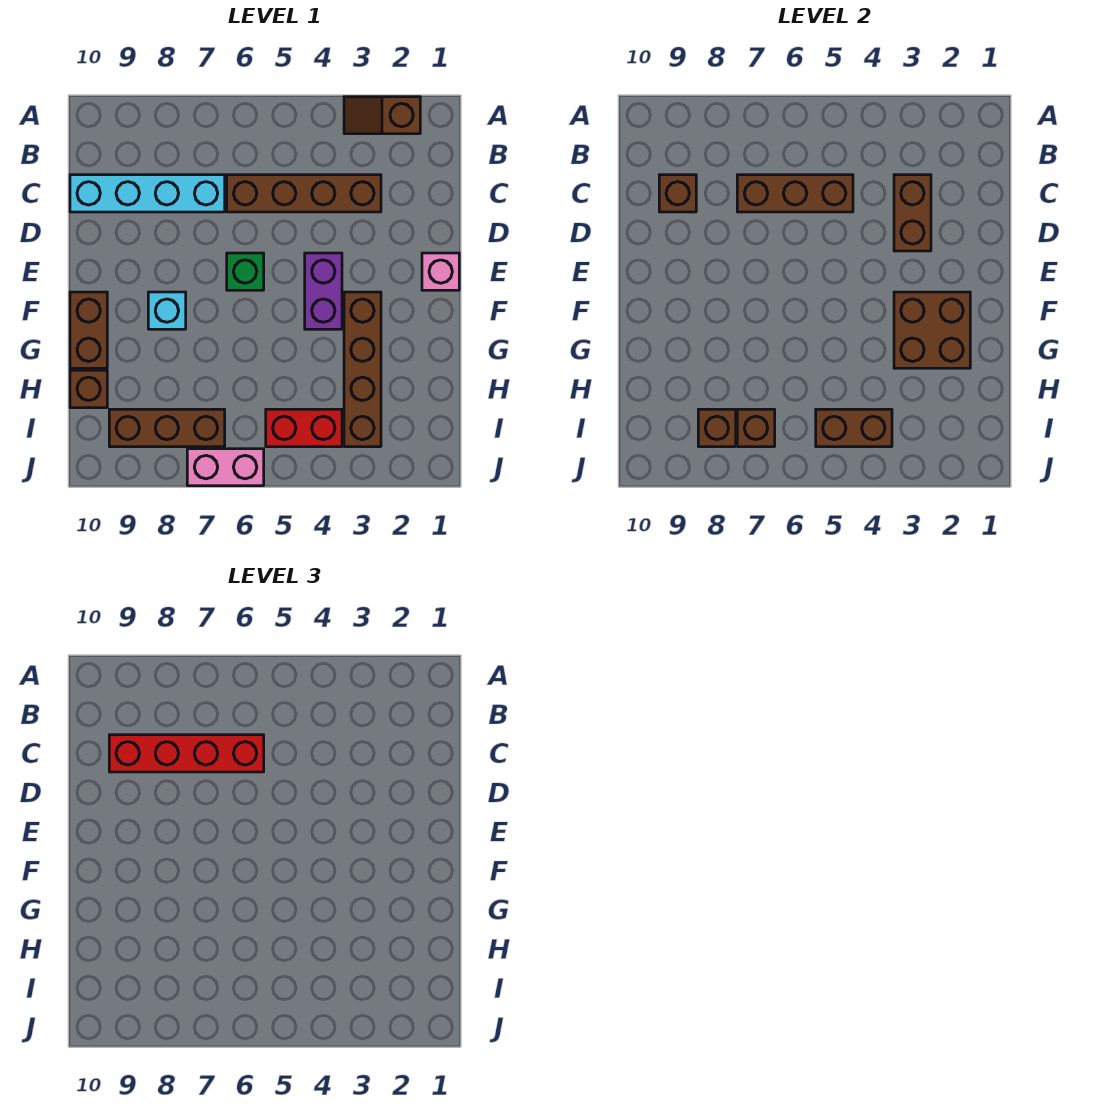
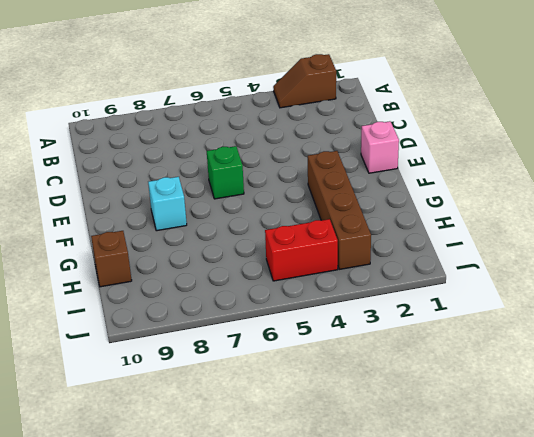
none -> brown brick C3:C6 level 1
none -> cyan brick C7:C10 level 1
none -> purple brick E4:F4 level 1

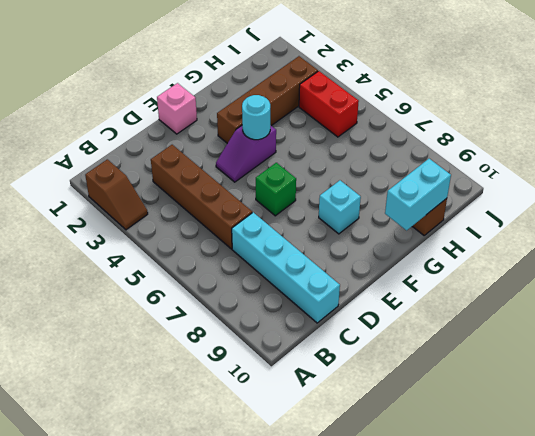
purple slope E4:F4 level 1 top F -> purple brick E4:F4 level 1
cyan round brick F4 level 2 -> none
cyan brick G10:H10 level 2 -> none
none -> brown brick F10:G10 level 1
none -> brown brick I7:I9 level 1
none -> pink brick J6:J7 level 1

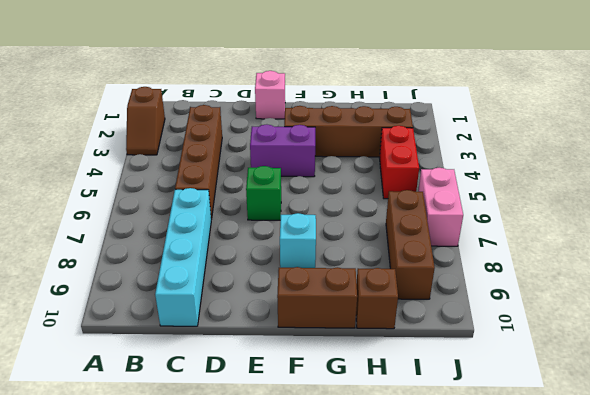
none -> brown brick C3:D3 level 2
none -> brown brick C5:C7 level 2
none -> brown brick C9 level 2

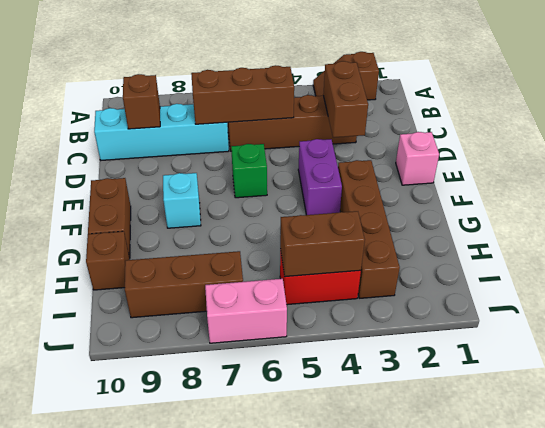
none -> brown brick F2:G3 level 2
none -> brown brick I7 level 2
none -> brown brick I8 level 2

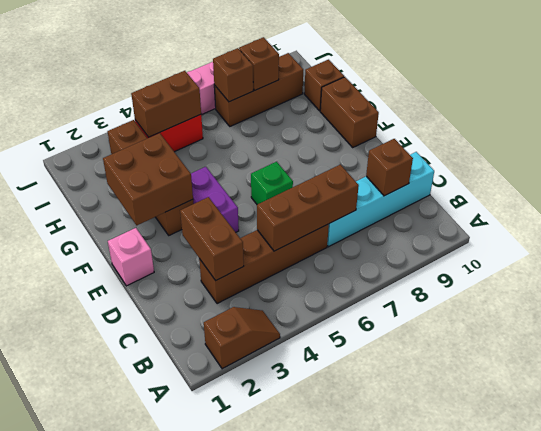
none -> cyan brick F8 level 1
none -> red brick C6:C9 level 3

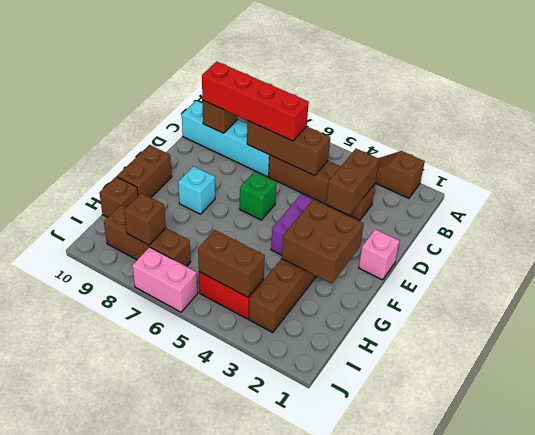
none -> brown brick I7 level 2

